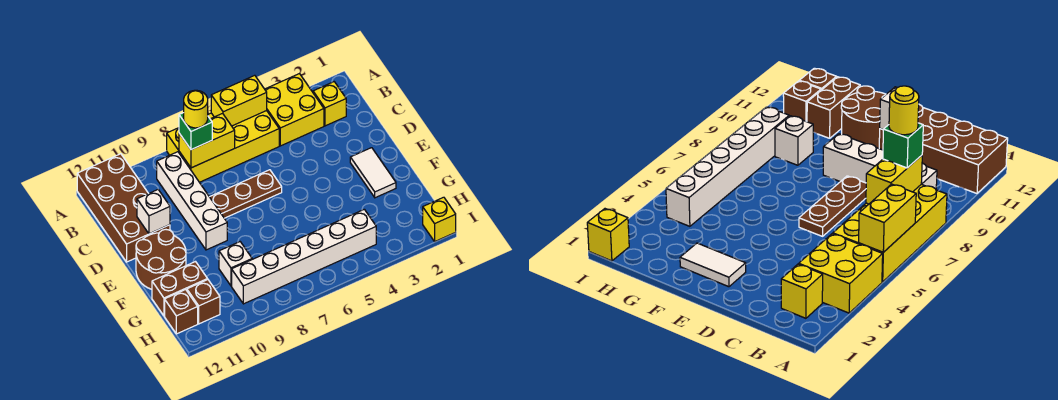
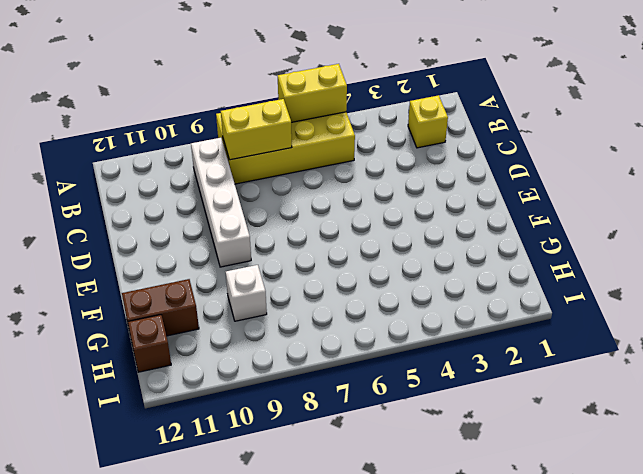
none -> yellow brick A3:B4 level 1
none -> brown brick A11:D12 level 1
none -> brown plate D6:D8 level 1

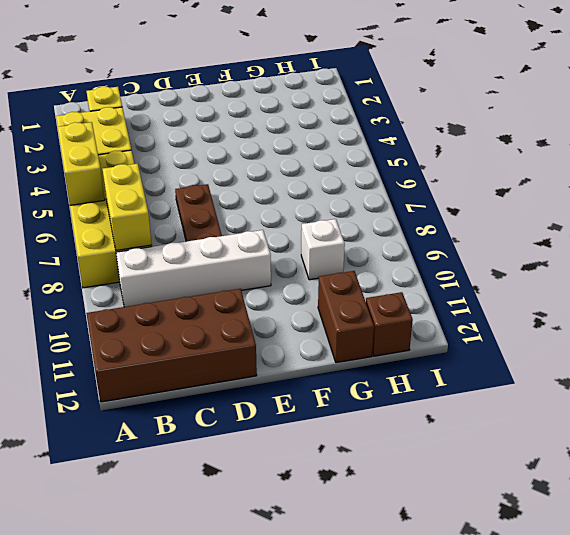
none -> white tile E2:F2 level 1
none -> brown round brick E11:F12 level 1
none -> white brick H4:H9 level 1

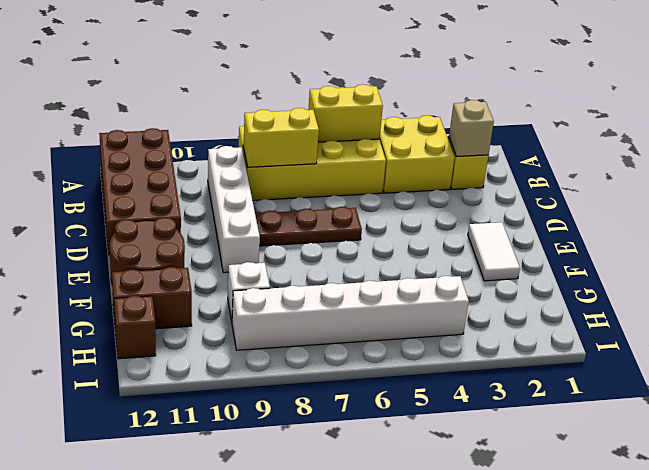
tan brick B2 level 2 -> none
none -> brown brick H11 level 1
none -> yellow brick I1 level 1
none -> white brick D11 level 2

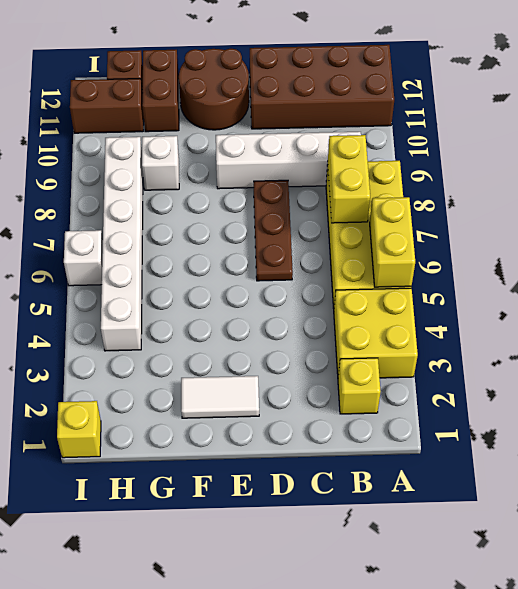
brown brick H11:I11 level 1 -> brown brick H11 level 1
white brick I6 level 1 -> white brick D11 level 2
none -> green brick B8 level 3
none -> yellow round brick B8 level 4

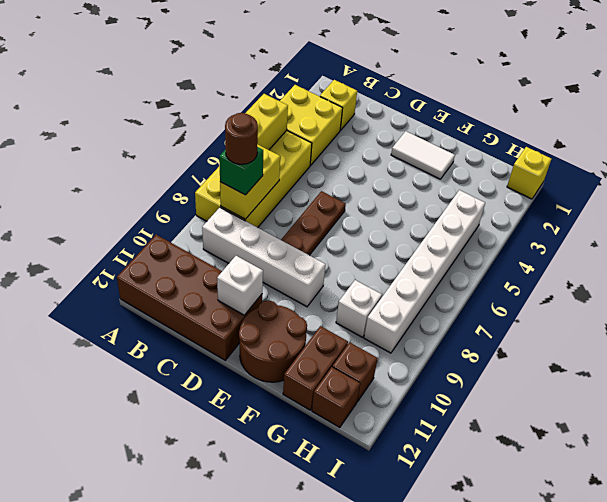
brown round brick B8 level 4 -> yellow round brick B8 level 4

